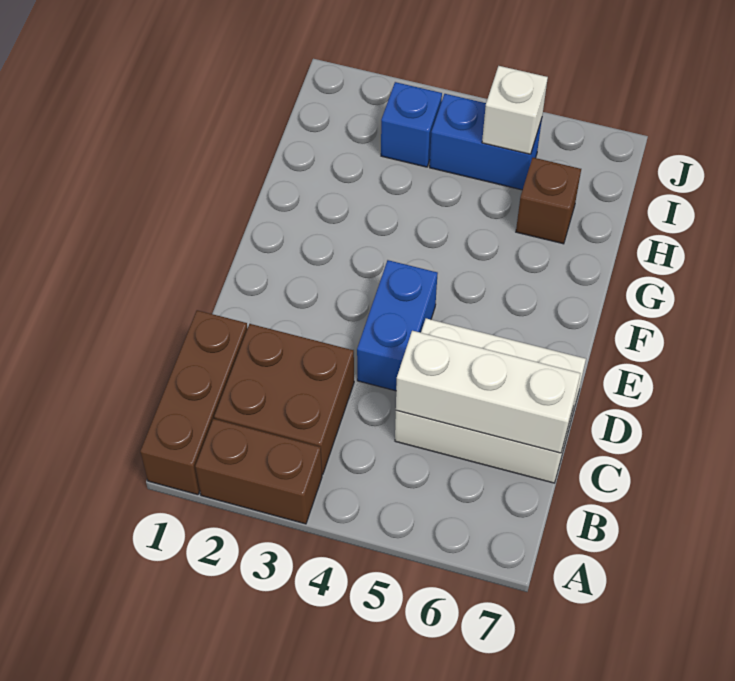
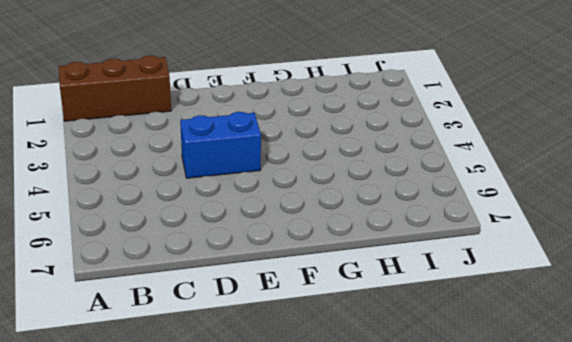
none -> brown brick A2:A3 level 1
none -> brown brick B2:C3 level 1

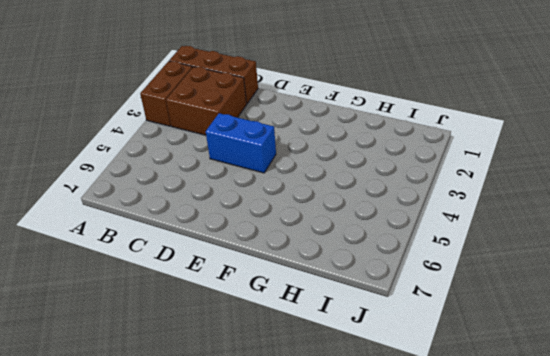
none -> white brick C5:D7 level 1
none -> brown brick H6 level 1

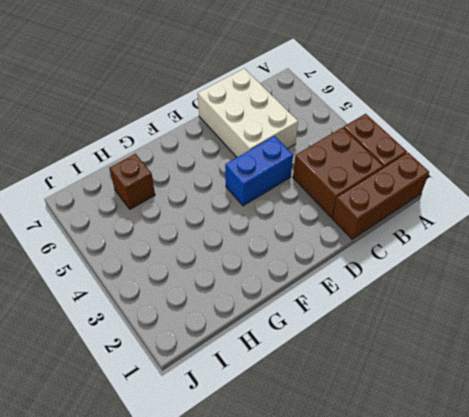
none -> blue brick I3 level 1
none -> blue brick I4:I5 level 1

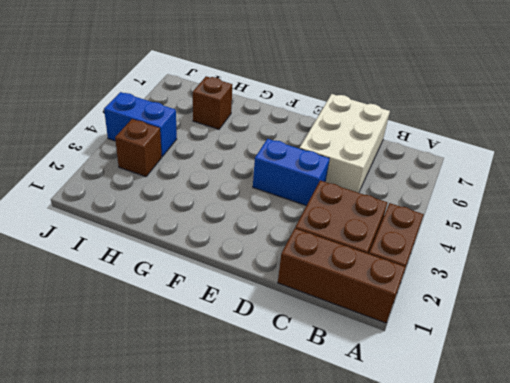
brown brick I3 level 1 -> blue brick I3 level 1
blue brick I4:J4 level 1 -> blue brick I4:I5 level 1
none -> white brick C5:C7 level 2
none -> white brick I5 level 2

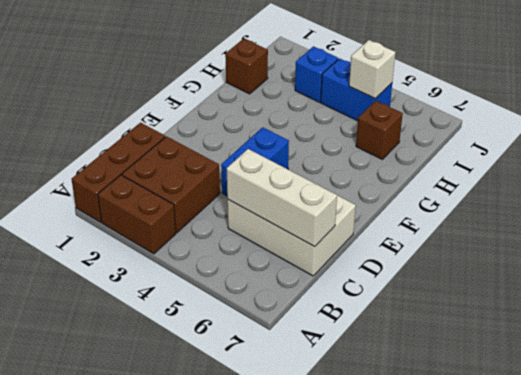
brown brick H1 level 1 -> none

